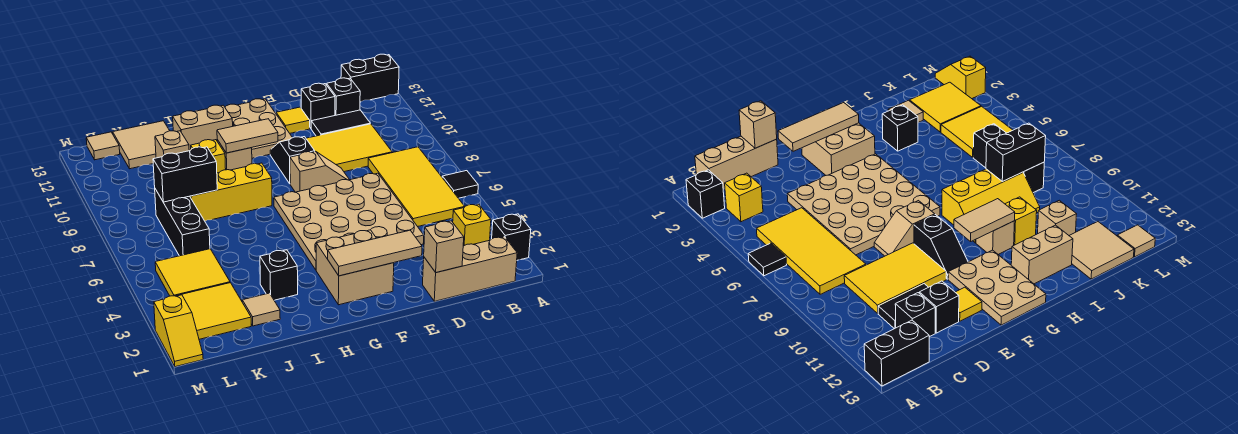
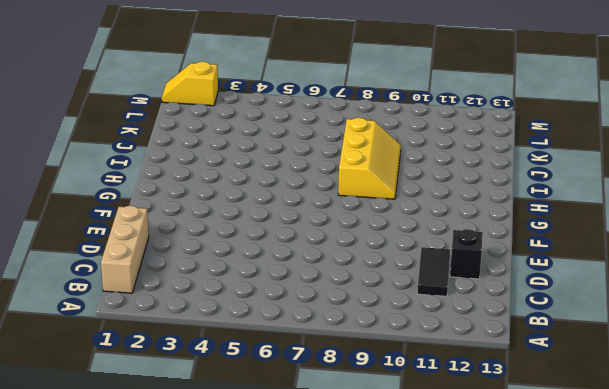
none -> black brick A2 level 1
none -> black tile A6 level 1
none -> black brick A13:B13 level 1
none -> yellow brick B3 level 1

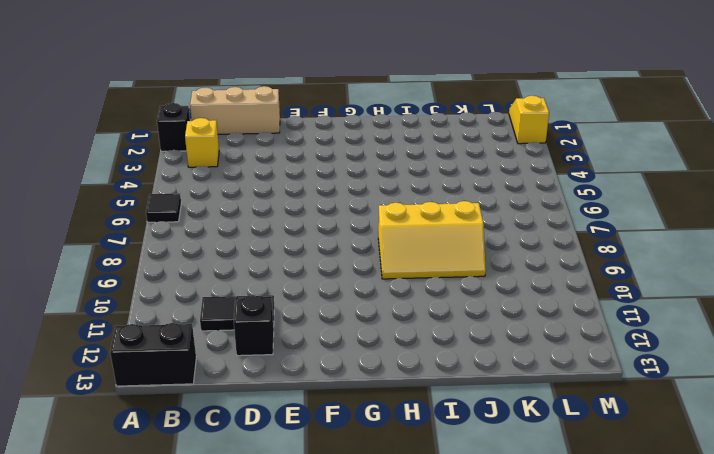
none -> yellow tile B5:C8 level 1
none -> yellow tile C9:E10 level 1
none -> black brick C12 level 1
none -> tan plate D4:G7 level 1

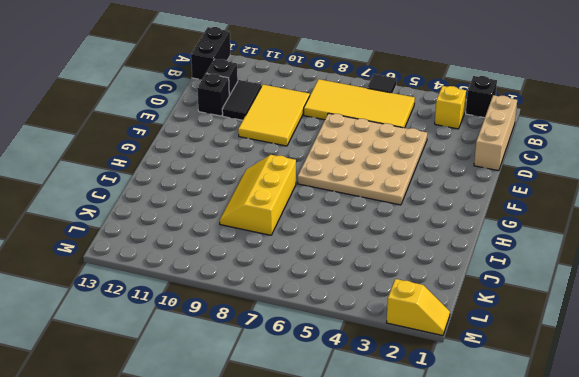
none -> tan slope E8:F8 level 1 top F
none -> yellow tile E12 level 1
none -> tan brick F2:G3 level 1
none -> black slope F9:F10 level 1 top 9

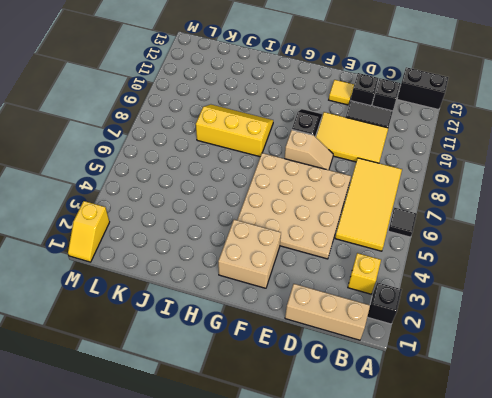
none -> tan plate F11:G13 level 1
none -> tan brick H10 level 1
none -> tan brick H12:I12 level 1
none -> black brick I3 level 1

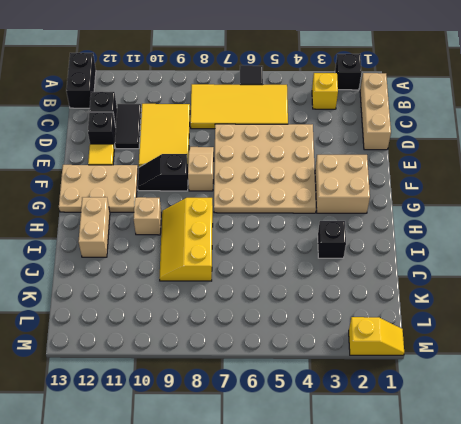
none -> yellow brick I10 level 1
none -> tan tile J2 level 1
none -> tan brick J11 level 1
none -> tan tile J12:K13 level 1

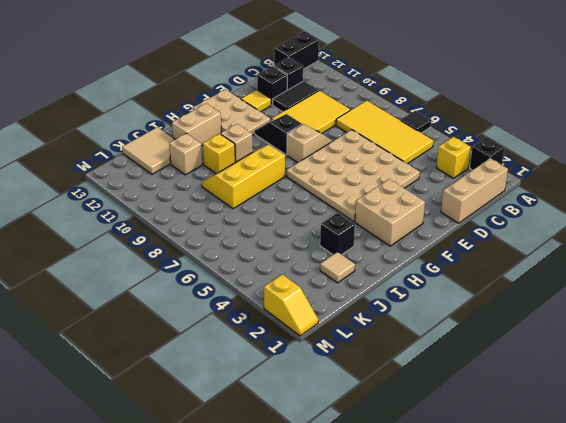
none -> yellow tile K2:L3 level 1
none -> yellow tile K4:L5 level 1
none -> black brick K6:K8 level 1
none -> tan tile L13 level 1

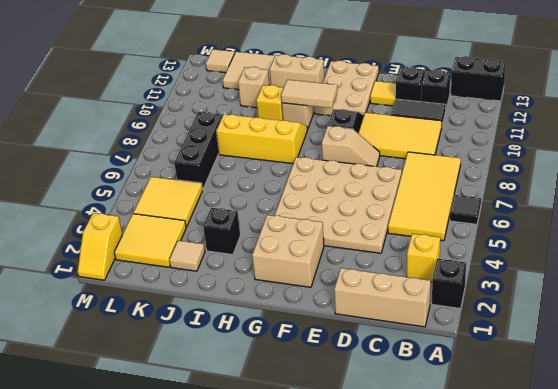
none -> tan brick D1 level 2
none -> tan tile E2:G2 level 2
none -> black brick J8:K8 level 2

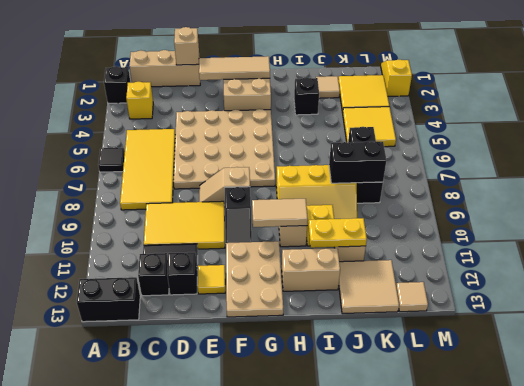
yellow plate I11:J11 level 2 -> none

